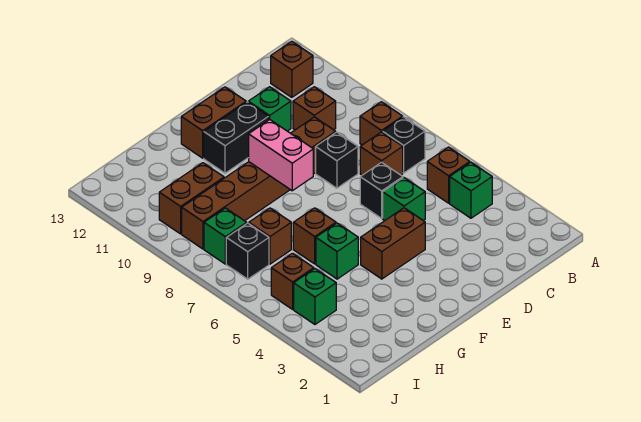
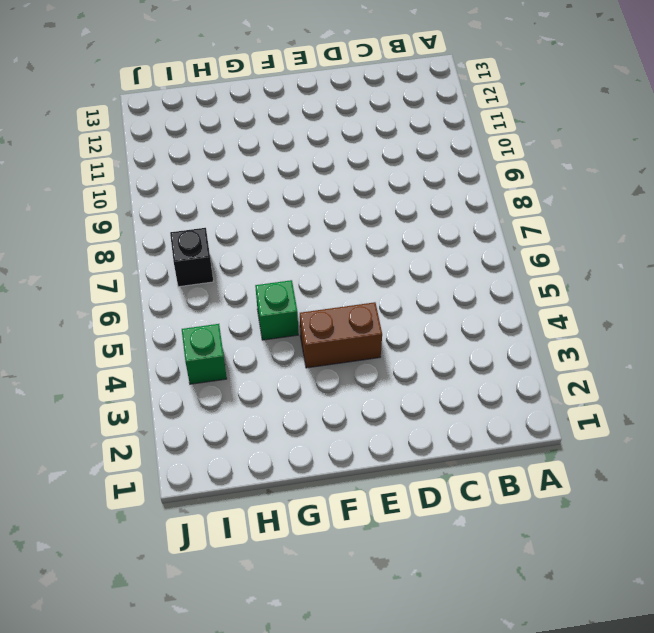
none -> green brick B4 level 1
none -> brown brick B5 level 1
none -> black brick B7 level 1

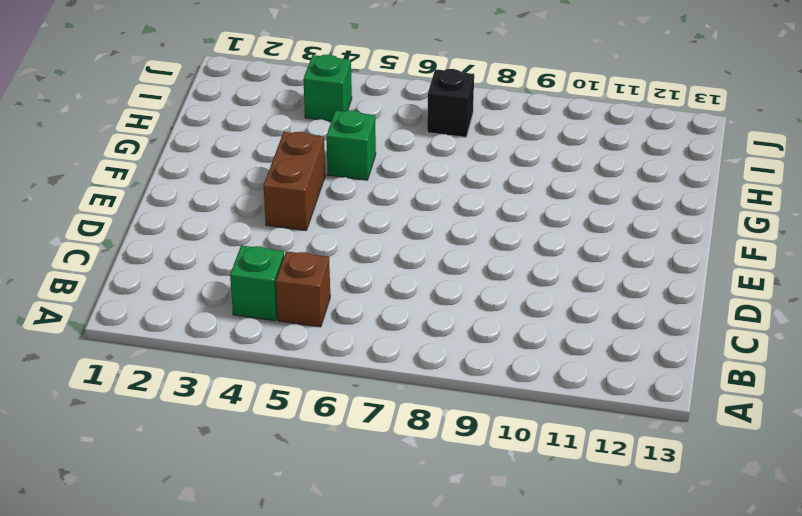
none -> black brick B7 level 1
none -> brown brick B8 level 1
none -> brown brick B12 level 1

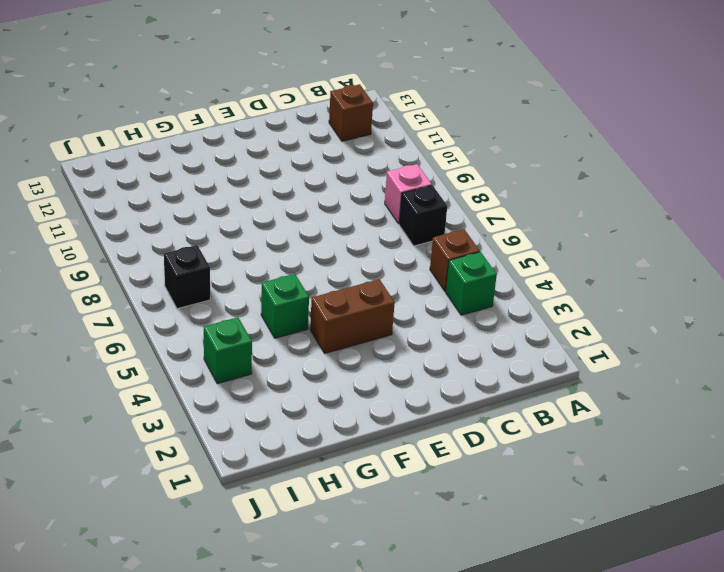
pink brick B8 level 1 -> brown brick B8 level 1
none -> brown brick C7 level 1
none -> brown brick C10 level 1
none -> green brick D5 level 1

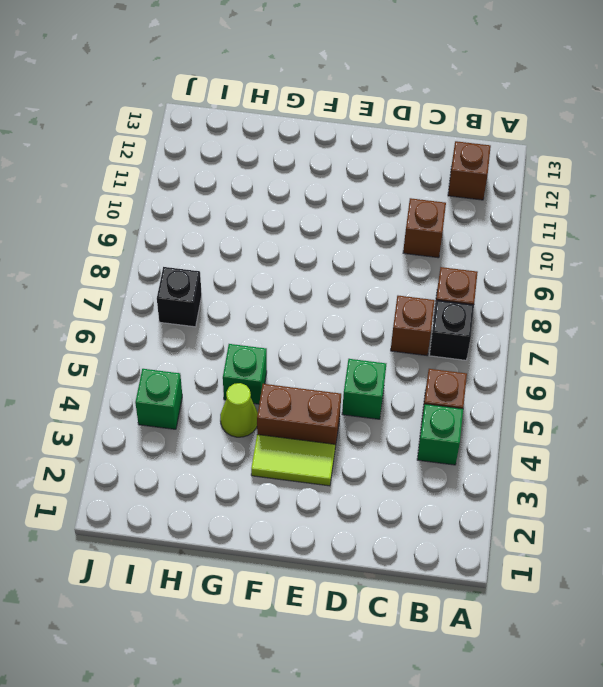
lime tile E3:F3 level 1 -> none
lime cone G4 level 1 -> none
none -> black brick D6 level 1
none -> black brick D8 level 1
none -> brown brick D9:I9 level 1

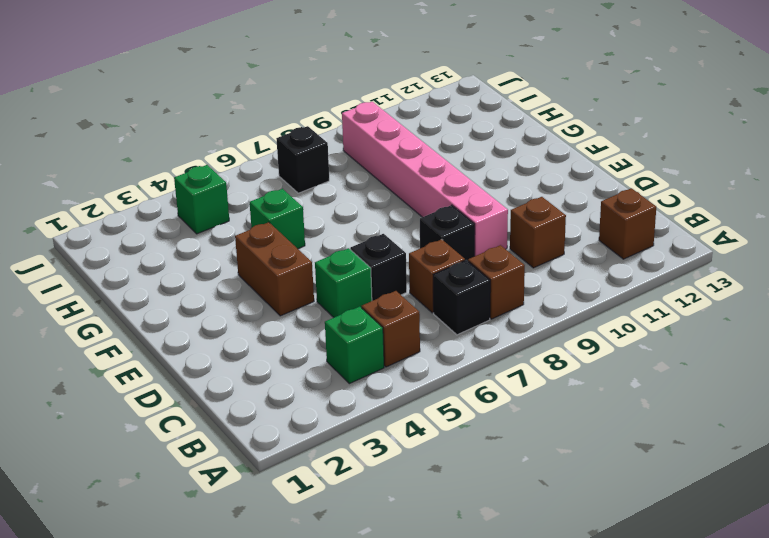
pink brick D9:I9 level 1 -> brown brick D9:I9 level 1
none -> green brick D11 level 1
none -> black brick E11:F11 level 1
none -> brown brick E12:F12 level 1

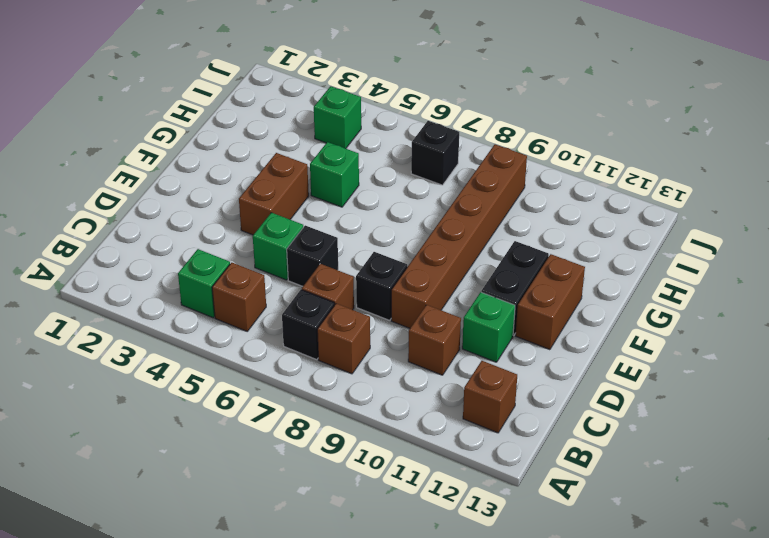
none -> brown brick G6 level 1
none -> brown brick H7 level 1
none -> brown brick H10:I10 level 1

